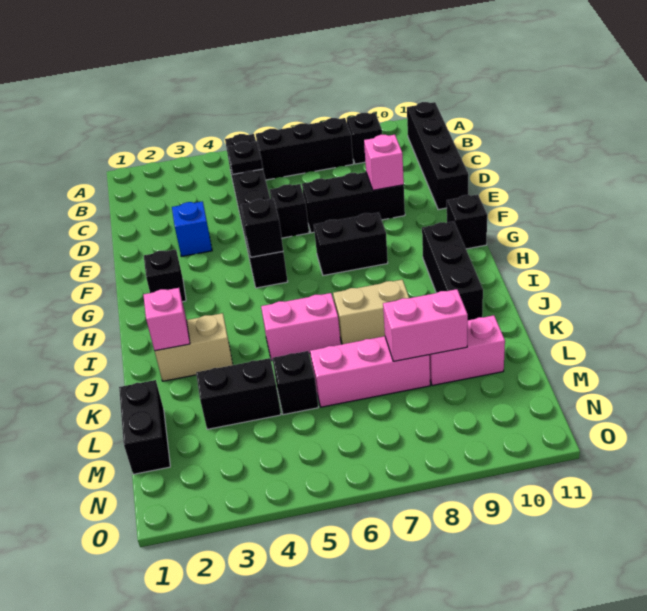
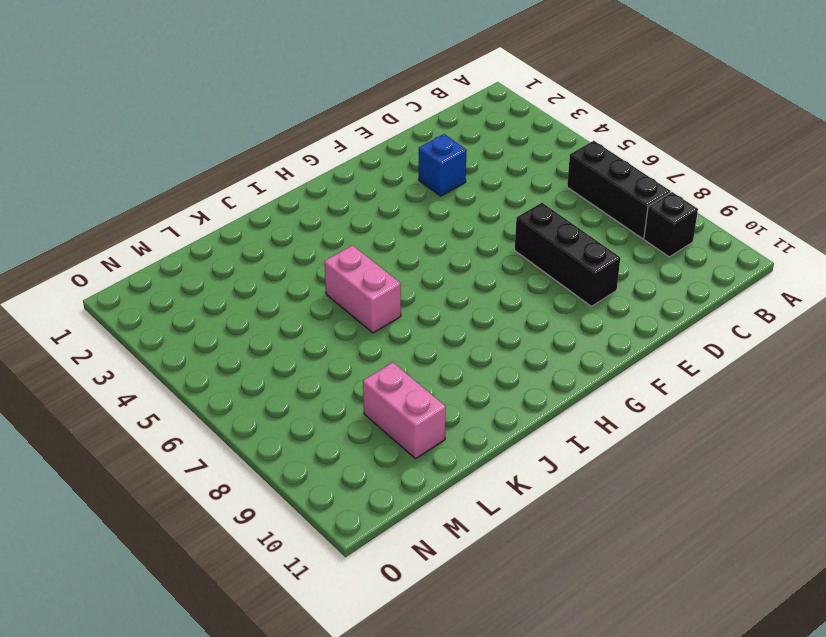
none -> black brick B5:G5 level 1
none -> black brick B11:E11 level 1
none -> black brick E6 level 1

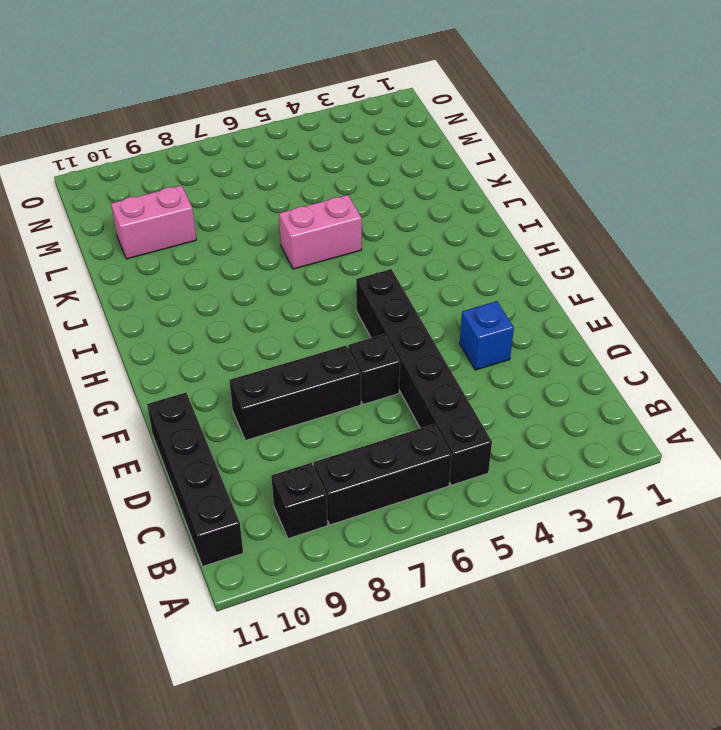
none -> black brick G2 level 1
none -> black brick G7:G8 level 1
none -> black brick G11 level 1

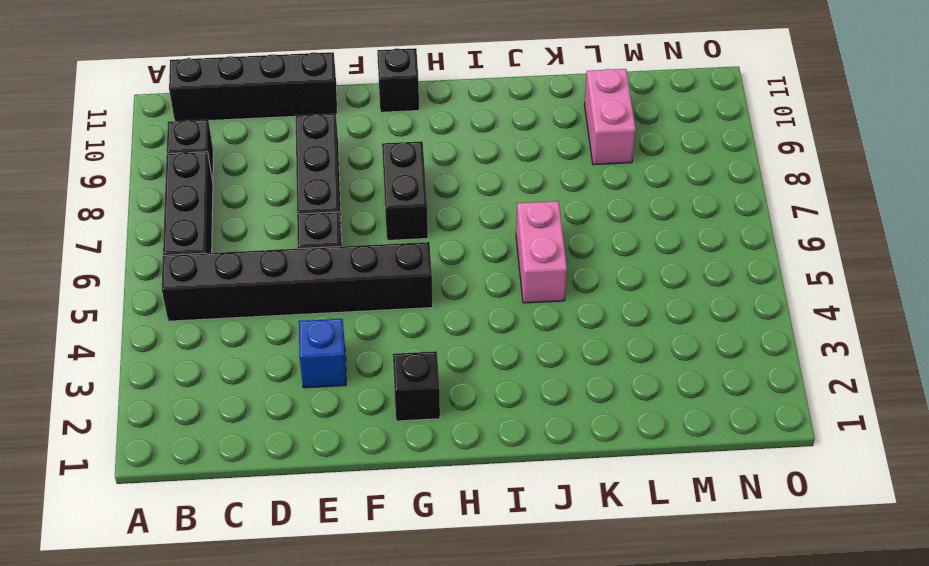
none -> black brick H10:J10 level 1
none -> tan brick J2:J3 level 1
none -> tan brick J7:J8 level 1

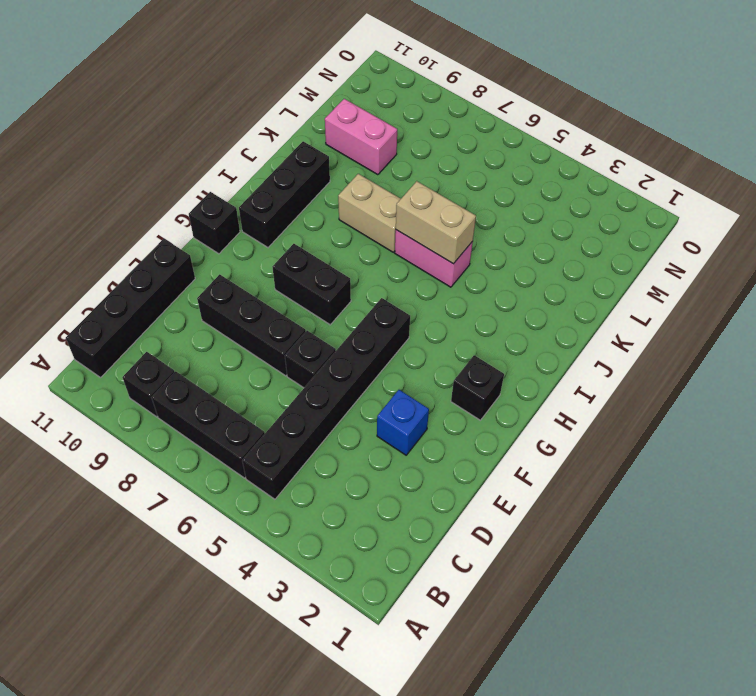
tan brick J5:J6 level 2 -> tan brick J2:J3 level 1
none -> black brick L1:M1 level 1
none -> black brick L3:L4 level 1
none -> black brick L5 level 1

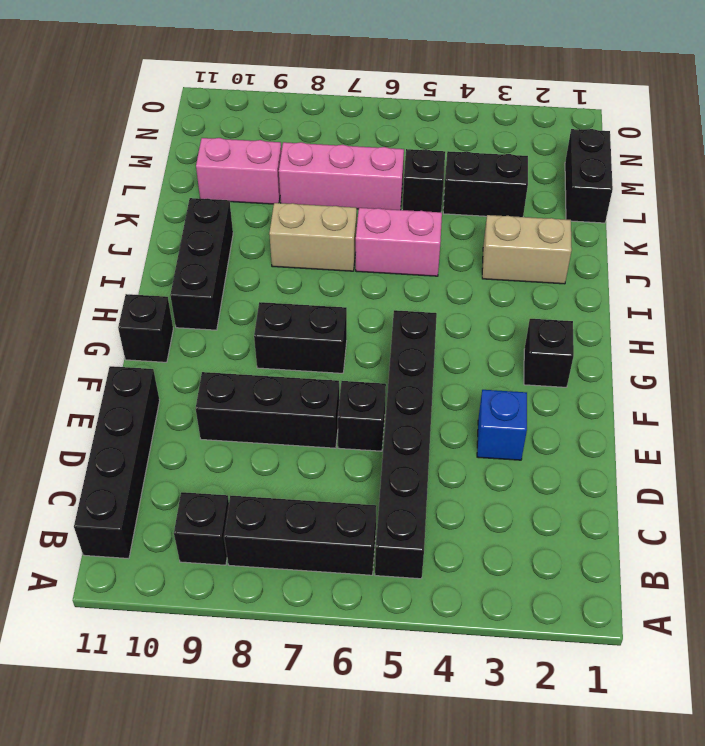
none -> black plate C5 level 2
none -> pink brick E9 level 2
none -> black brick G5 level 2

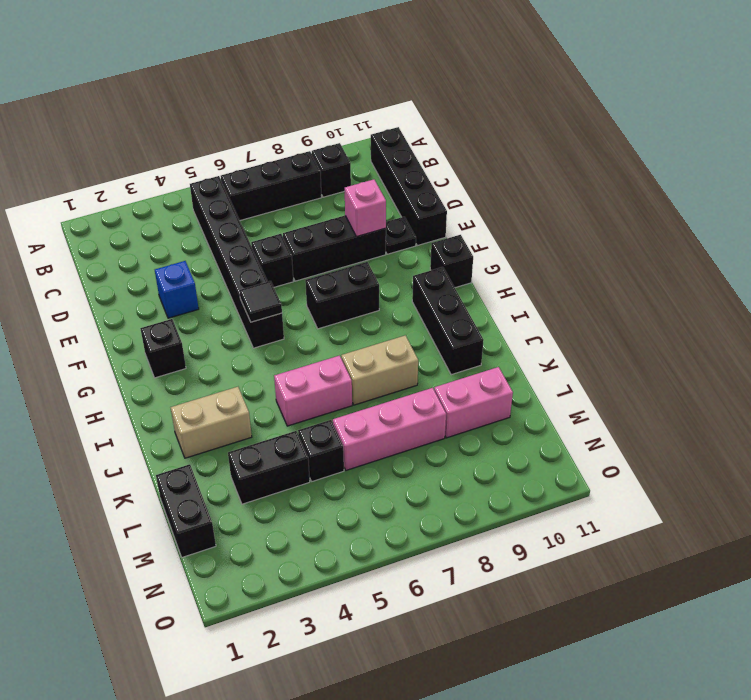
black plate E10 level 1 -> black plate C5 level 2
black tile G5 level 2 -> black brick G5 level 2
none -> pink brick J2 level 2
none -> pink brick L8:L9 level 2

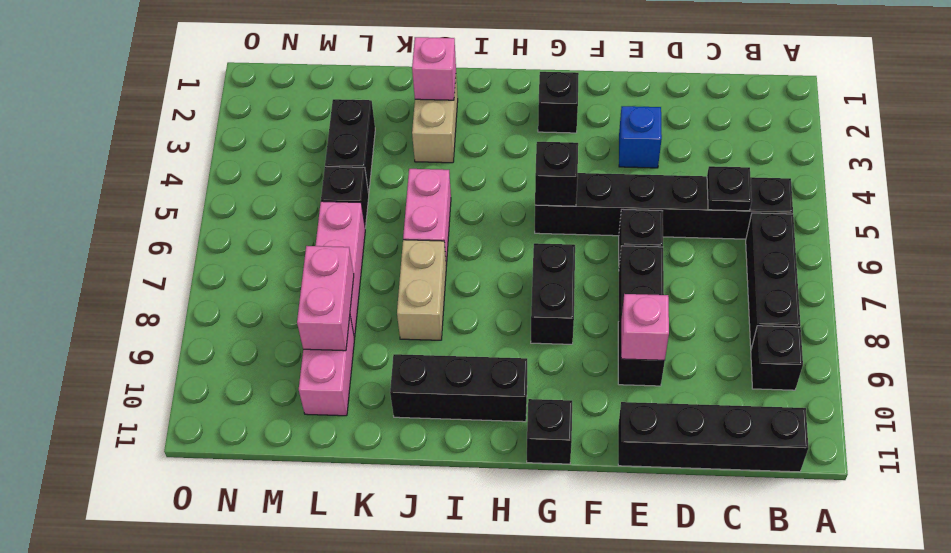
none -> black brick L1:M1 level 1

